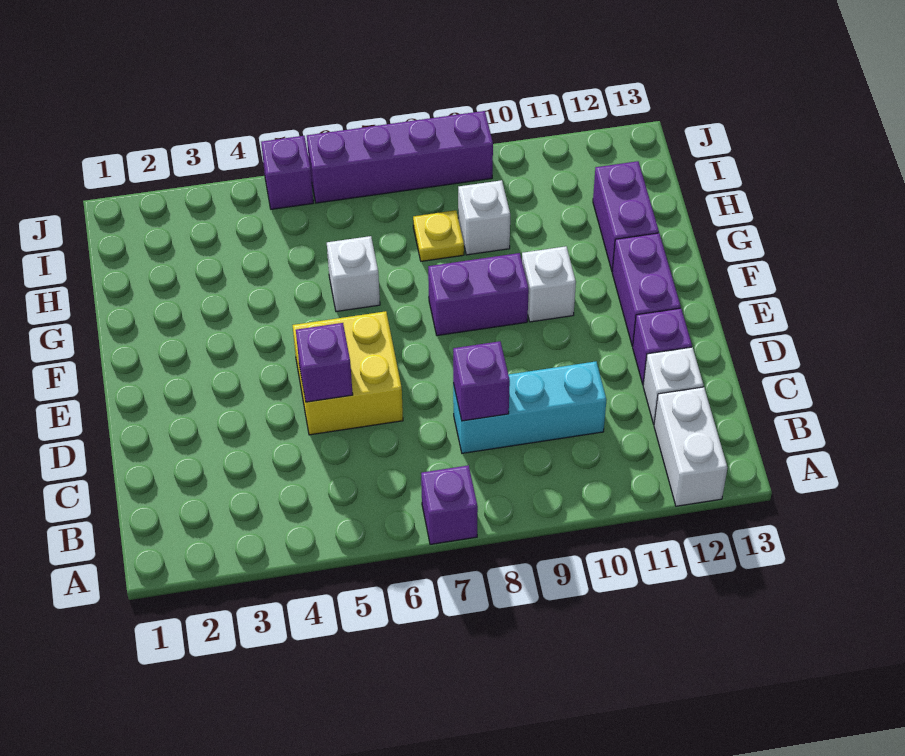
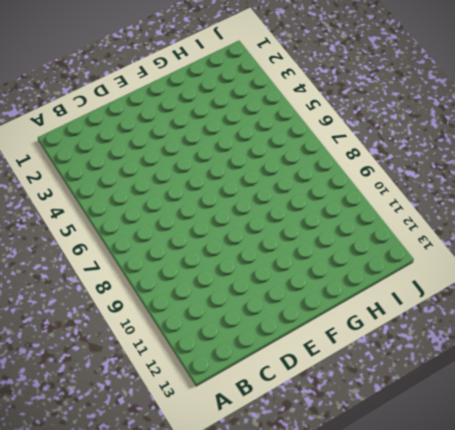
none -> purple brick A7 level 1
none -> white brick A12:B12 level 1
none -> cyan brick C8:C10 level 1

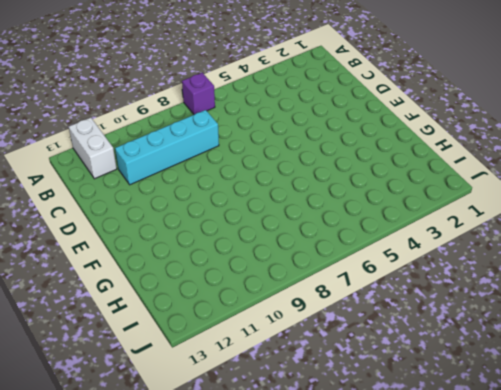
cyan brick C8:C11 level 1 -> cyan brick C8:C10 level 1
none -> white brick C12 level 1
none -> yellow brick D5:E6 level 1
none -> purple brick D12 level 1

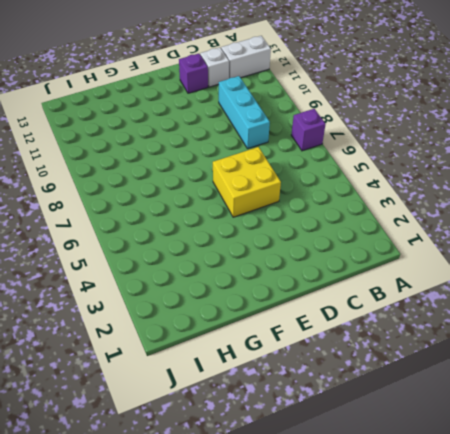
none -> purple brick E12:F12 level 1
none -> purple brick F8:F9 level 1
none -> white brick F10 level 1

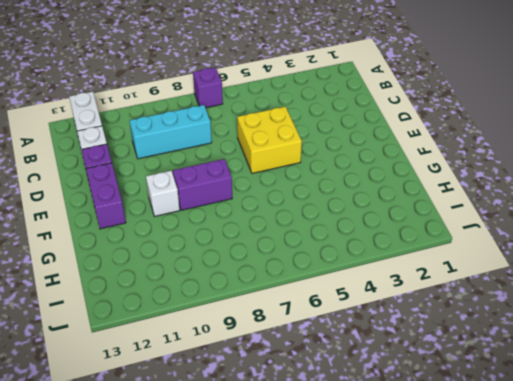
none -> white brick G6 level 1
none -> purple brick G12:H12 level 1
none -> yellow plate H8 level 1

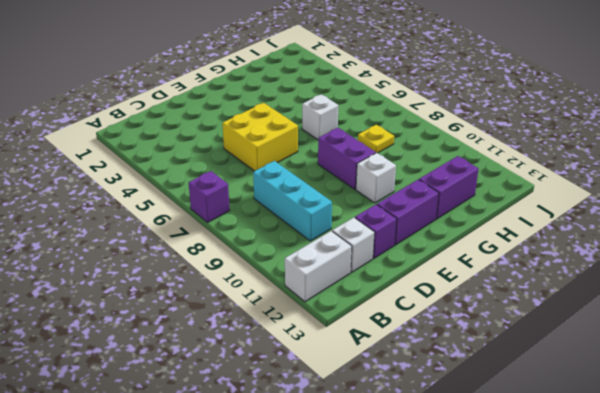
none -> white brick H9 level 1
none -> purple brick J5 level 1
none -> purple brick J6:J9 level 1

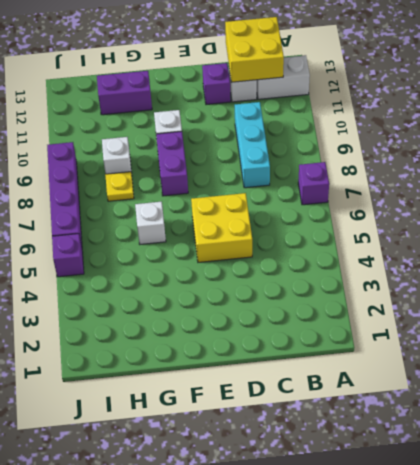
yellow brick B12:C13 level 2 -> none
none -> purple brick E12:F12 level 1
none -> purple brick C8 level 2
none -> purple brick D5 level 2

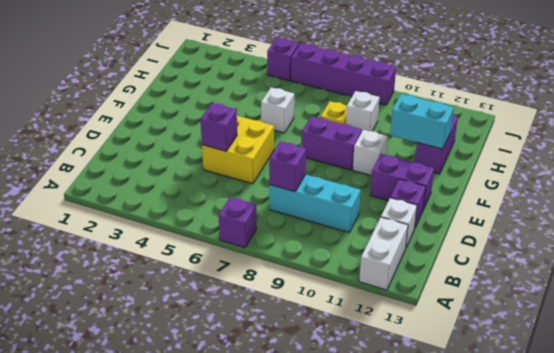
purple brick E11:E12 level 1 -> purple brick E12:F12 level 1
cyan brick G11:G12 level 2 -> none

